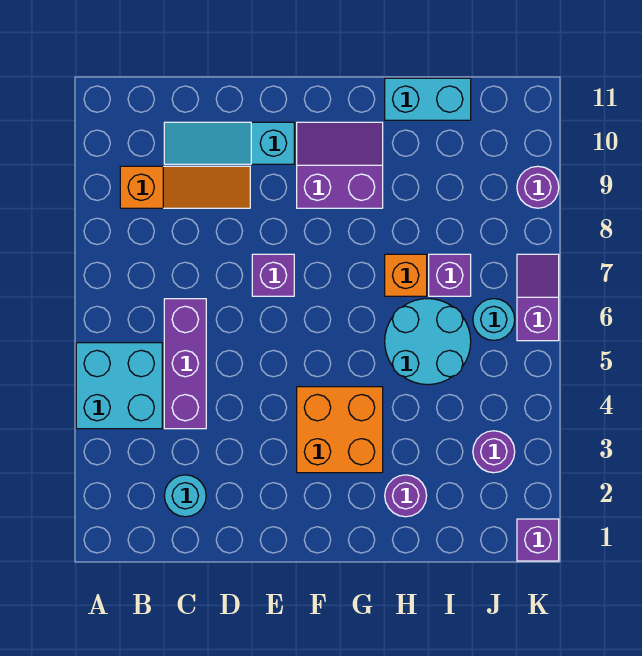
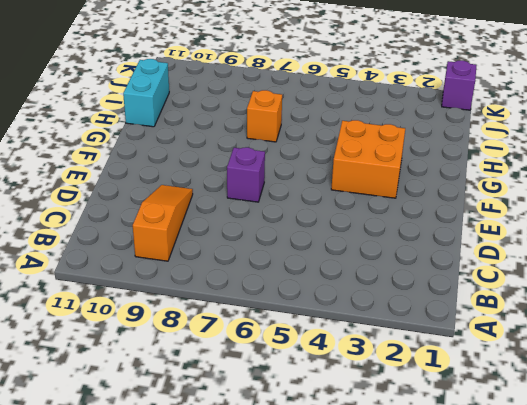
none -> cyan brick A4:B5 level 1
none -> cyan round brick C2 level 1
none -> purple brick C4:C6 level 1

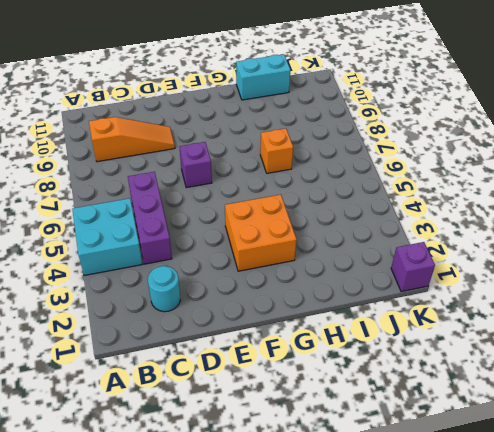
none -> cyan slope C10:E10 level 1 top E
none -> purple slope F9:G10 level 1 top 9
none -> purple round brick H2 level 1

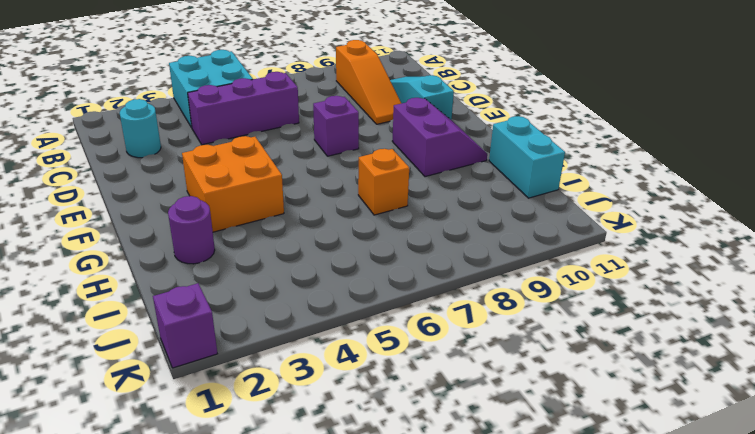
none -> cyan round brick H5:I6 level 1
none -> purple brick I7 level 1
none -> purple round brick J3 level 1

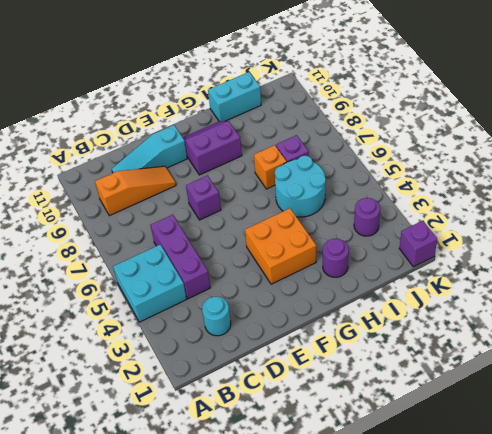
none -> cyan round brick J6 level 1
none -> purple slope K6:K7 level 1 top 6
none -> purple round brick K9 level 1

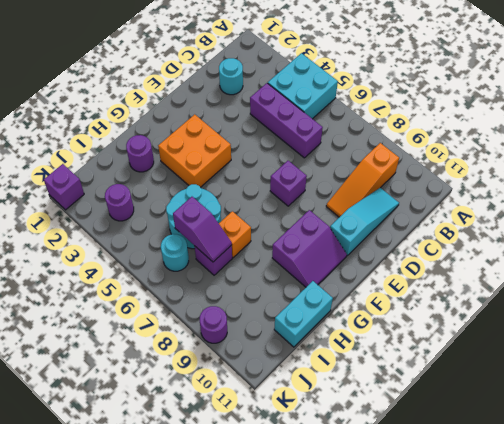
purple slope I6:I7 level 2 top 6 -> purple slope K6:K7 level 1 top 6

